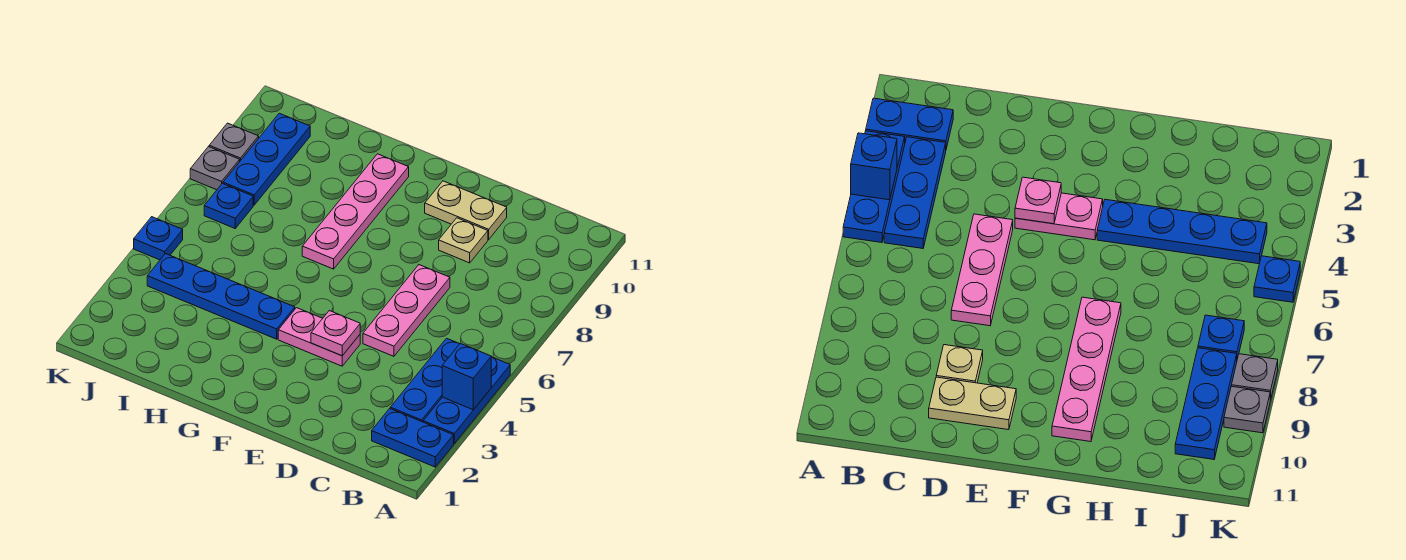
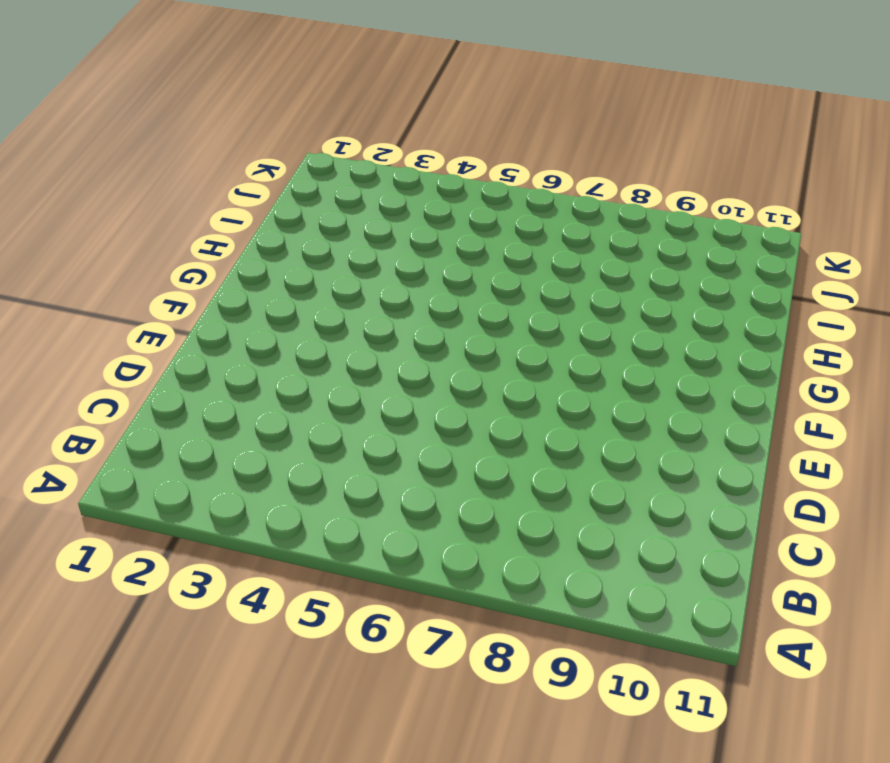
none -> blue plate A2:B2 level 1
none -> blue plate A3:A5 level 1
none -> blue plate B3:B5 level 1

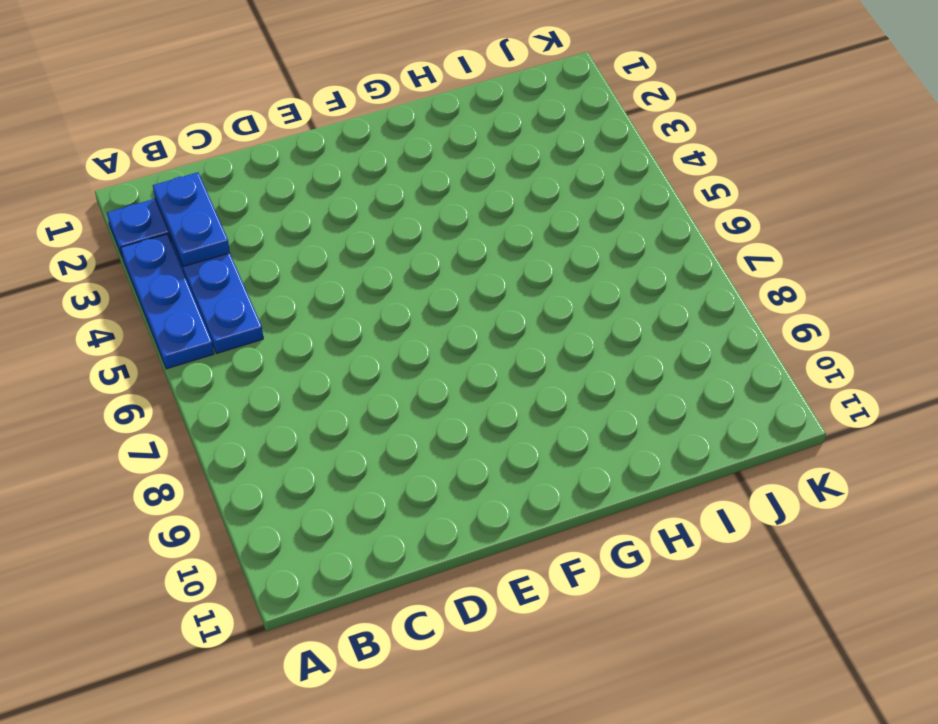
blue plate B2:B3 level 2 -> none
none -> pink plate D5:D7 level 1
none -> tan plate D9 level 1
none -> tan plate D10:E10 level 1

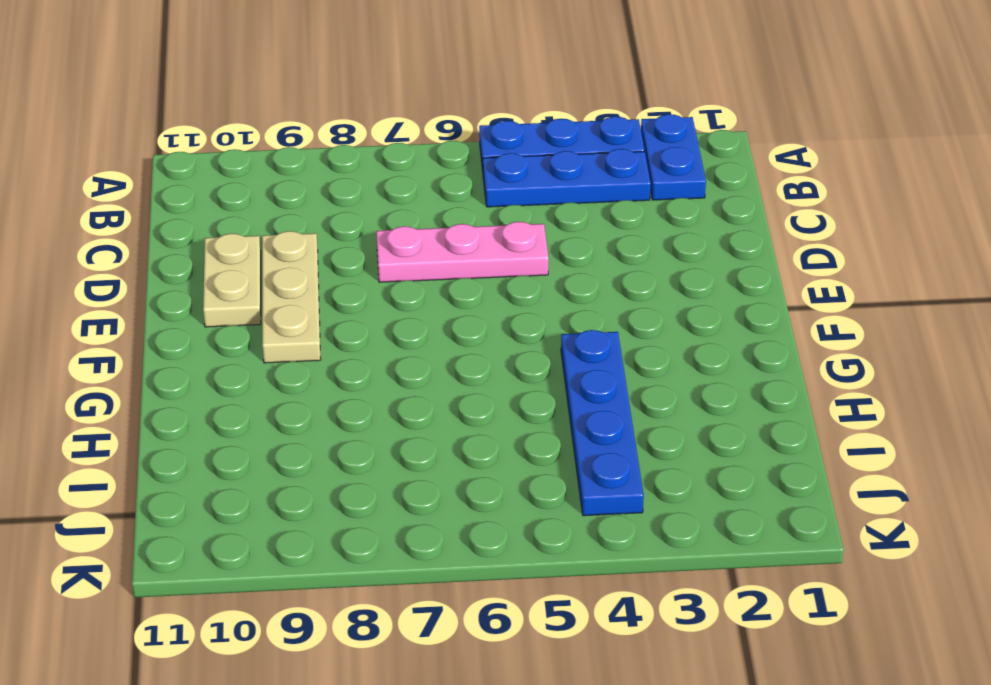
tan plate D9:F9 level 1 -> tan plate D9 level 1
none -> pink plate E4:F4 level 1
none -> pink plate G7:G10 level 1
none -> blue plate J7 level 1

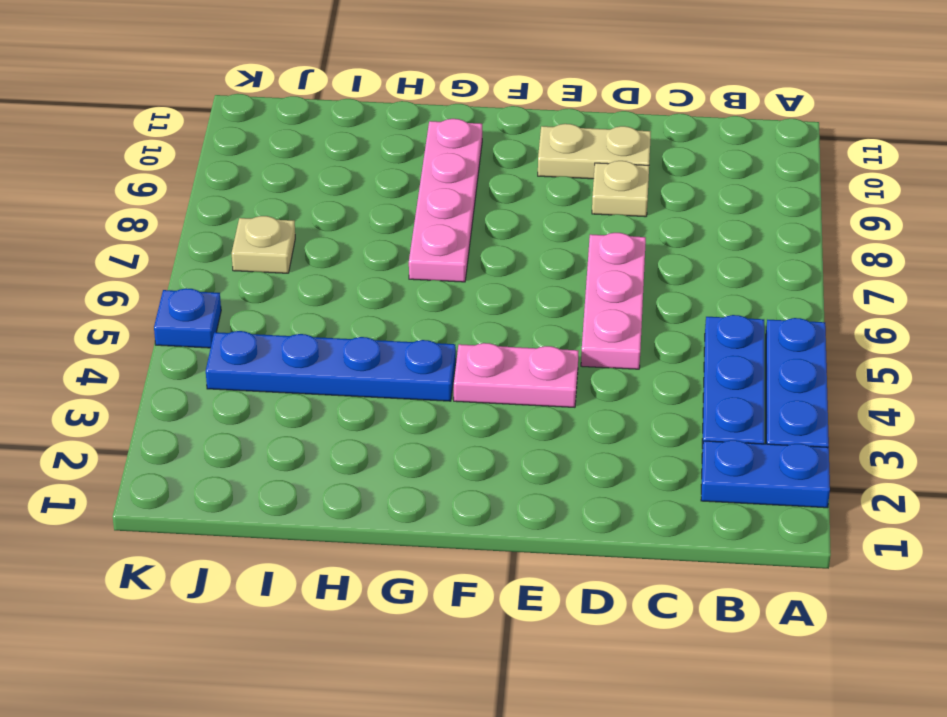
tan plate J7 level 1 -> blue plate J7 level 1
none -> blue plate J8:J10 level 1
none -> grey plate K8 level 1
none -> grey plate K9 level 1

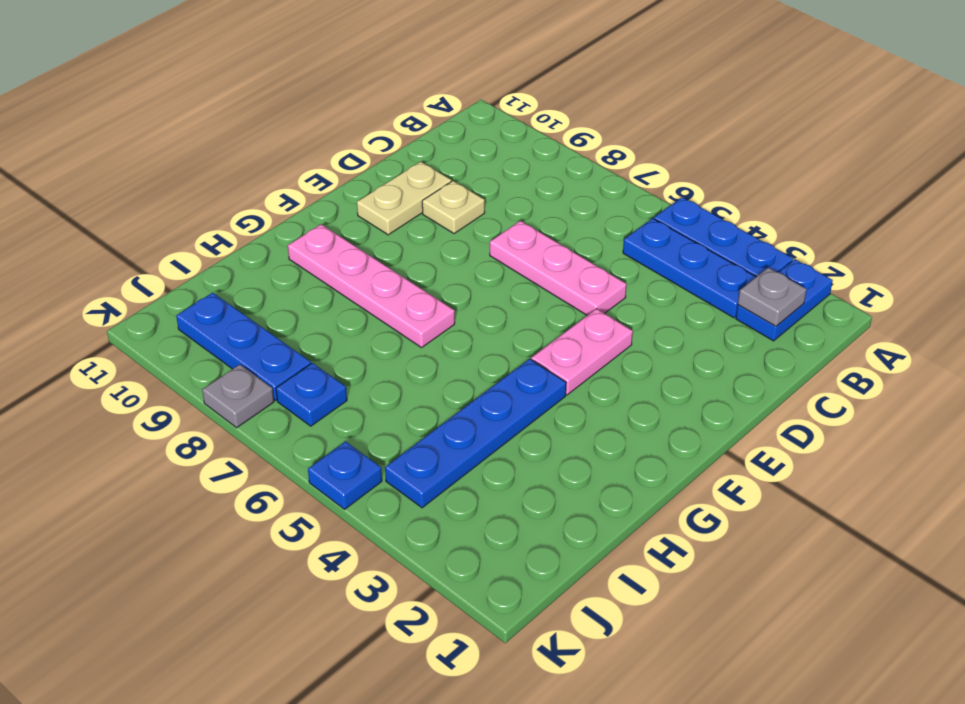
grey plate B2 level 2 -> grey plate K9 level 1
none -> blue brick A4 level 2
none -> pink plate E4 level 2

